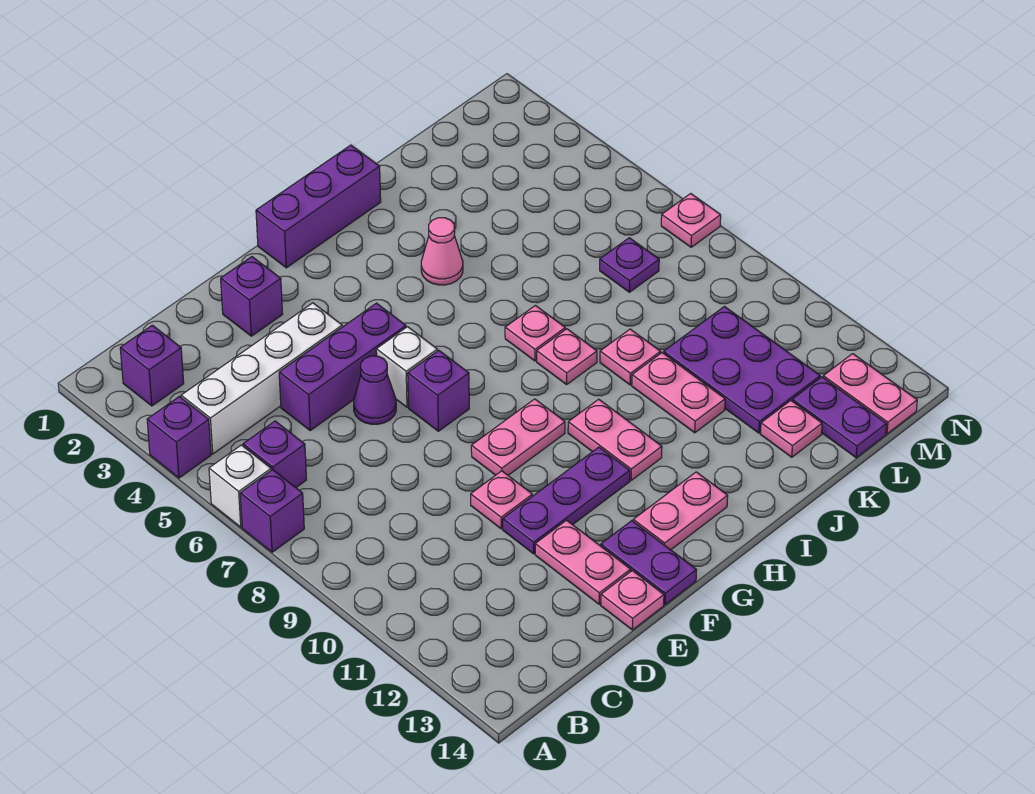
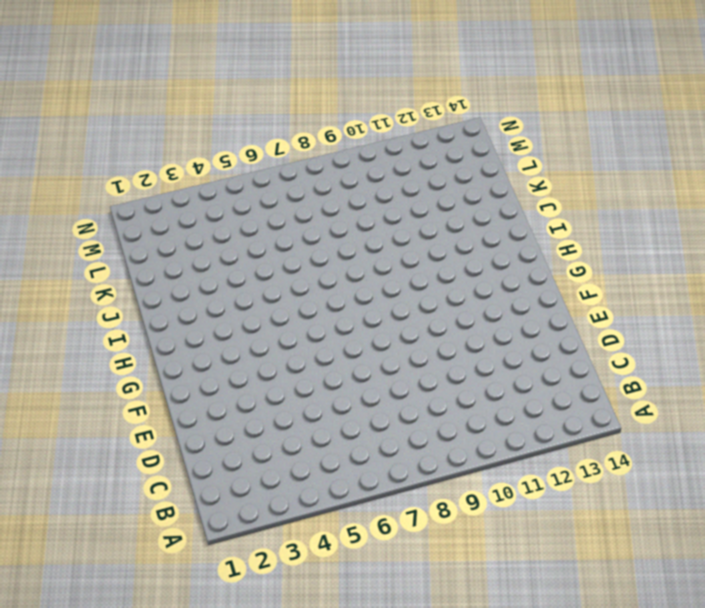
none -> purple brick A4 level 1
none -> white brick A6 level 1
none -> purple brick A7 level 1
none -> purple brick B2 level 1

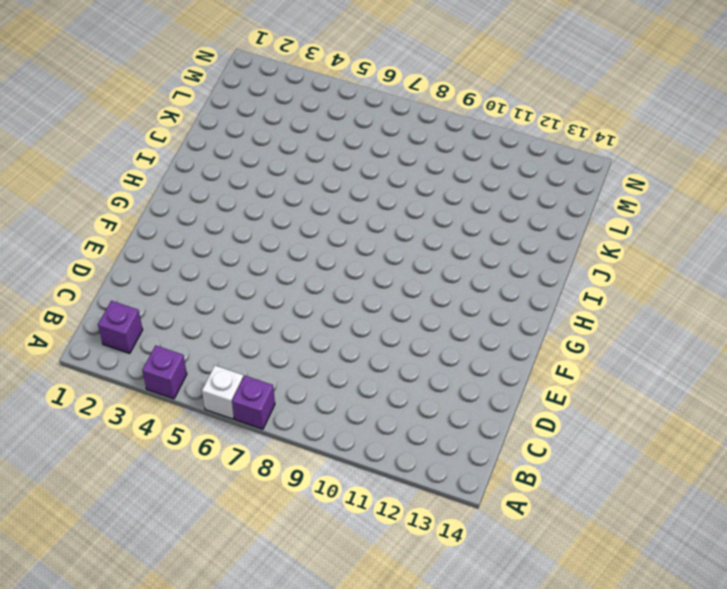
none -> white brick B4:E4 level 1
none -> purple brick B6 level 1
none -> purple brick D5:F5 level 1
none -> purple brick E2 level 1

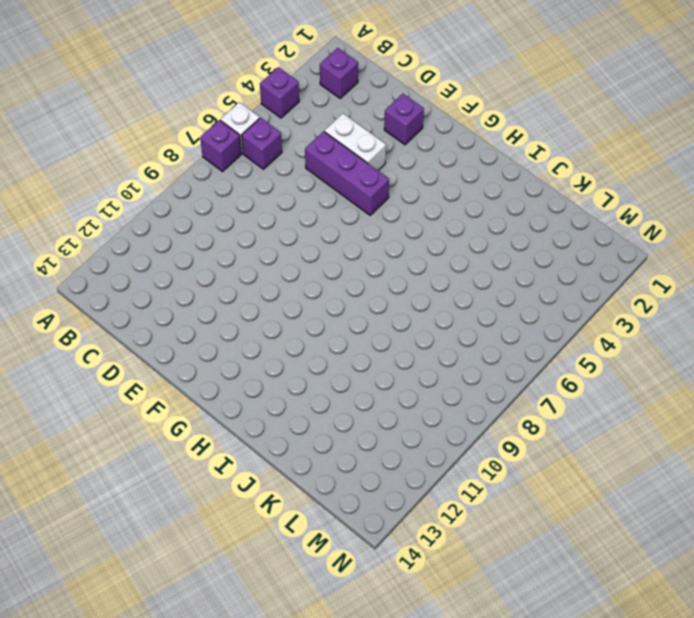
white brick D4:E4 level 1 -> white brick B4:E4 level 1
none -> purple cone E6 level 1
none -> pink plate E10 level 1
none -> purple plate E11:G11 level 1
none -> pink plate E12:E13 level 1

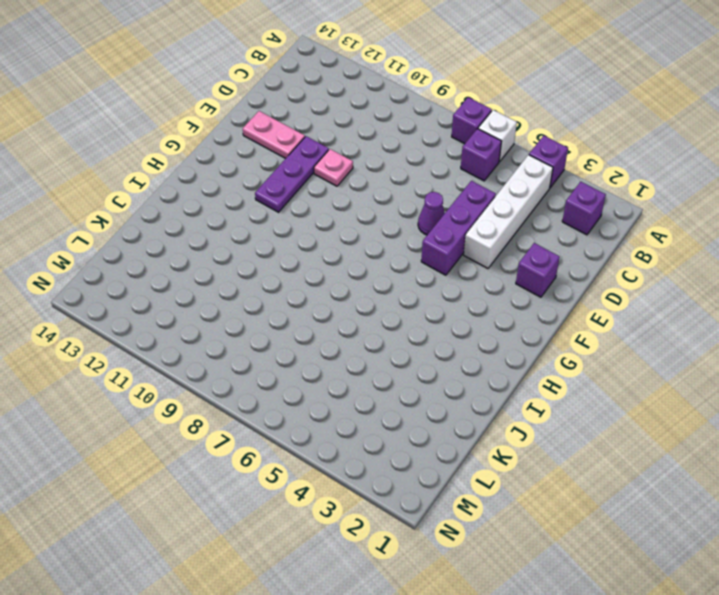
none -> pink plate E14 level 1
none -> white brick F6 level 1
none -> purple brick F7 level 1
none -> pink plate F9:G9 level 1

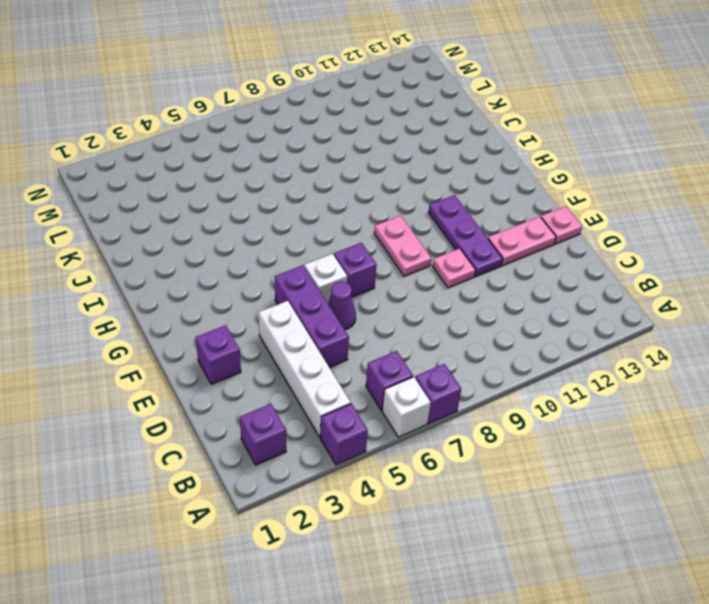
none -> purple plate F13:F14 level 1
none -> purple brick G1:I1 level 1
none -> pink plate G13:H13 level 1
none -> pink plate H10:H11 level 1

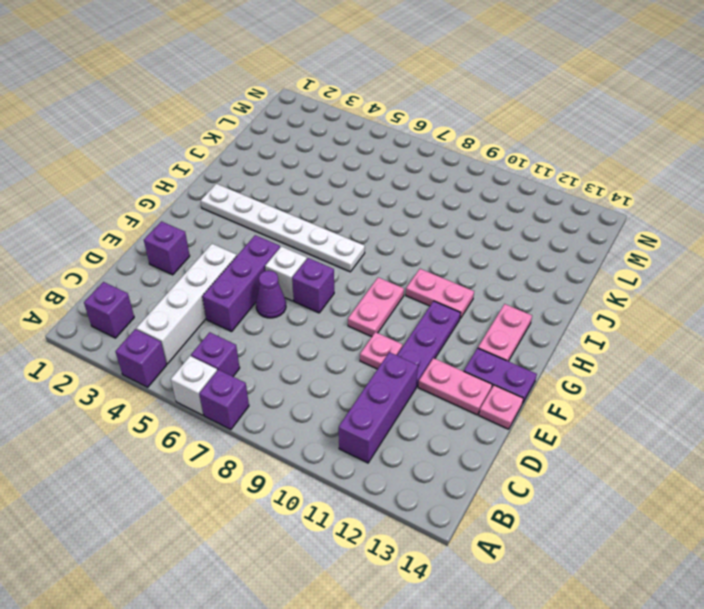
purple brick B11:D11 level 1 -> purple brick G1:I1 level 1
white plate H2:H7 level 1 -> none
none -> pink cone I4 level 1
none -> pink plate I7 level 1
none -> pink plate I8 level 1
none -> pink plate J9 level 1

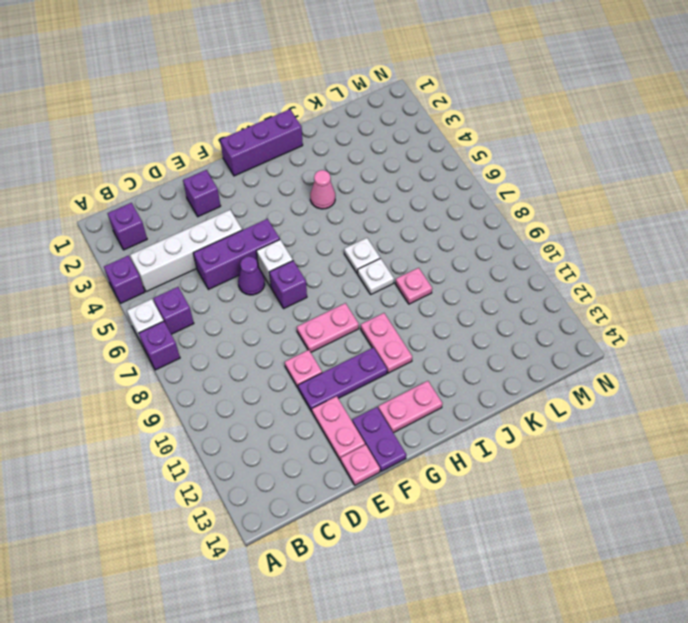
white plate I7 level 1 -> pink plate I7 level 1
white plate I8 level 1 -> pink plate I8 level 1
none -> pink plate J10:J11 level 1
none -> purple plate K10:L12 level 1
none -> pink plate K13 level 1
none -> purple plate L7 level 1

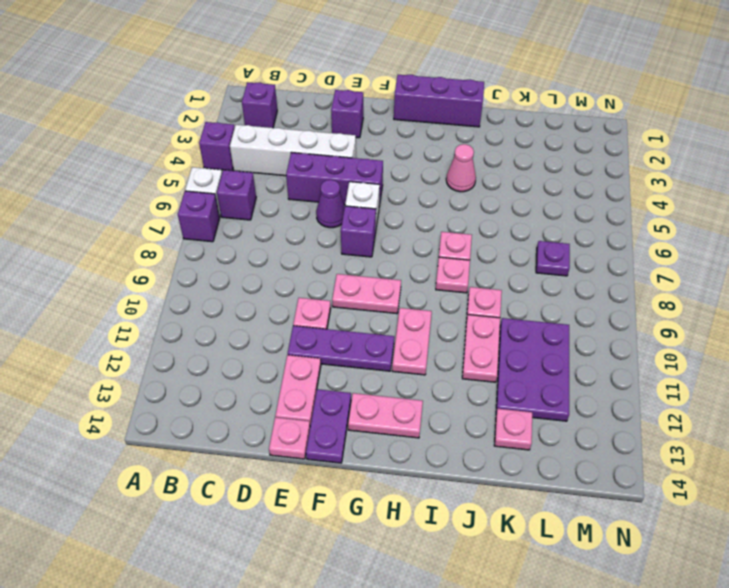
none -> purple plate L13:L14 level 1
none -> pink plate M13:M14 level 1
none -> pink plate N7 level 1

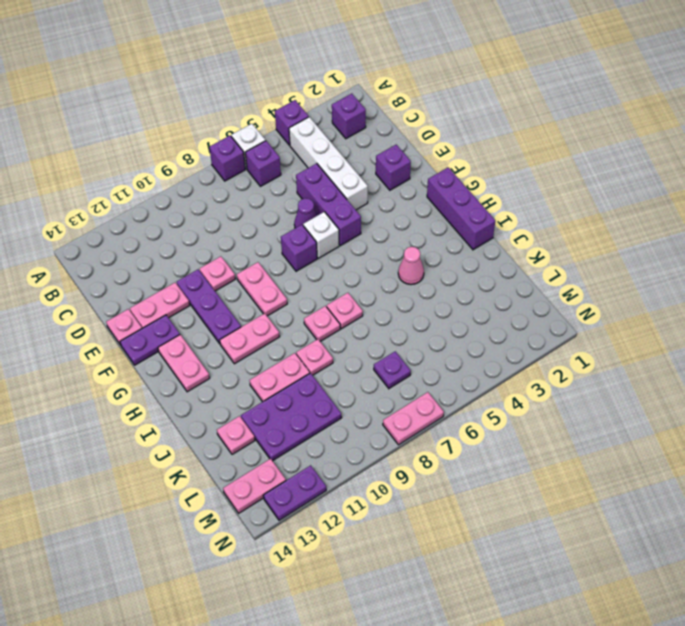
pink plate N7:N8 level 1 -> pink plate N7 level 1
purple plate N12:N13 level 1 -> purple plate L13:L14 level 1

